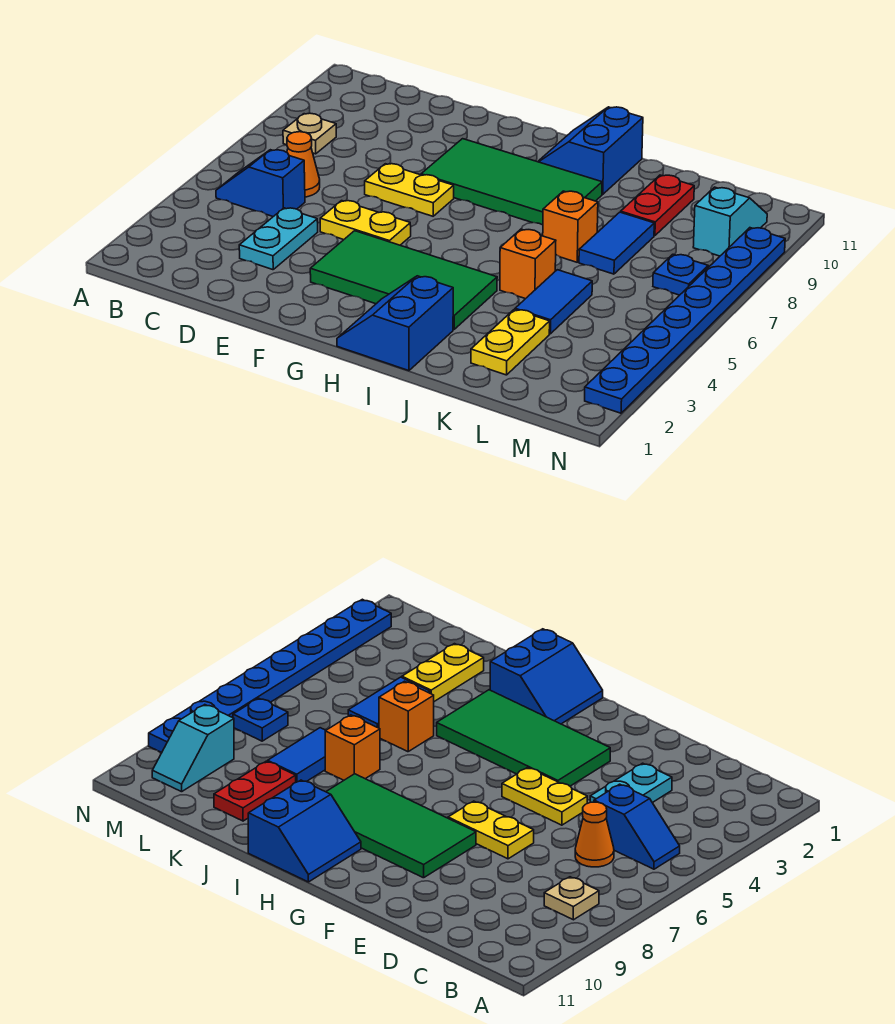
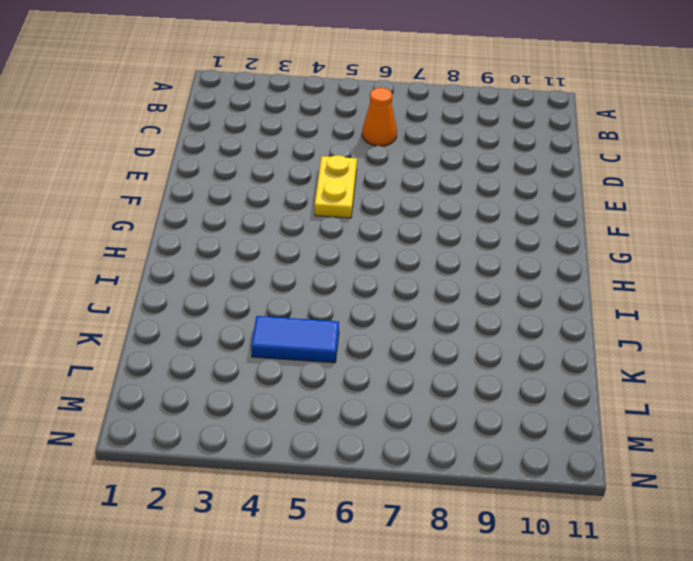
none -> blue slope B5:C5 level 1 top C
none -> tan plate B8 level 1
none -> cyan plate D3:D4 level 1

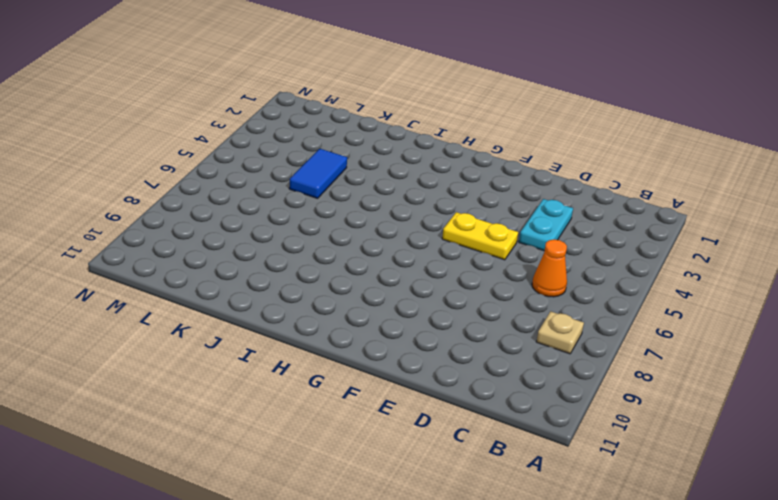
none -> blue slope B5:C5 level 1 top C
none -> yellow plate E7:F7 level 1
none -> green tile F3:I4 level 1

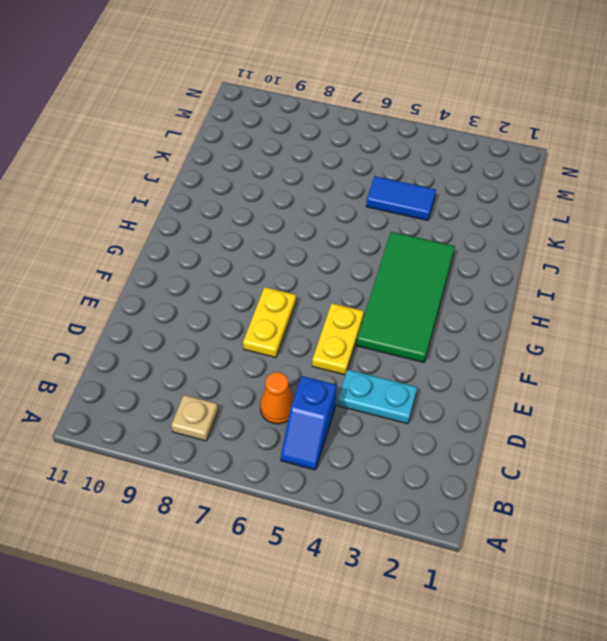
none -> green tile F8:I9 level 1
none -> blue slope H1:I2 level 1 top I
none -> blue slope H10:I11 level 1 top I

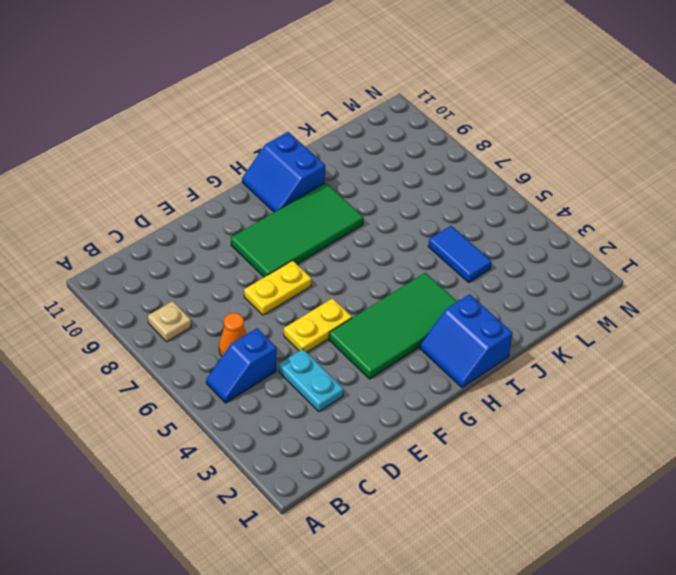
none -> orange brick J5 level 1
none -> orange brick J7 level 1
none -> yellow plate K2:K3 level 1

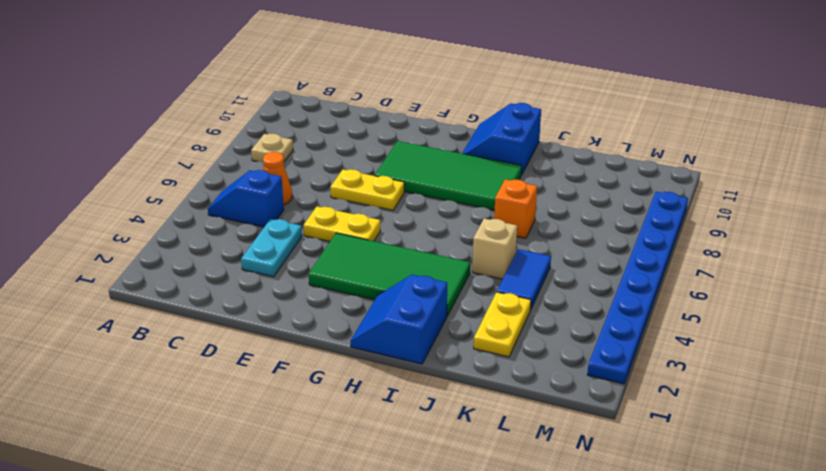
tan brick J5 level 1 -> orange brick J5 level 1
none -> blue tile K7:K8 level 1
none -> red plate K9:K10 level 1
none -> blue plate M7 level 1

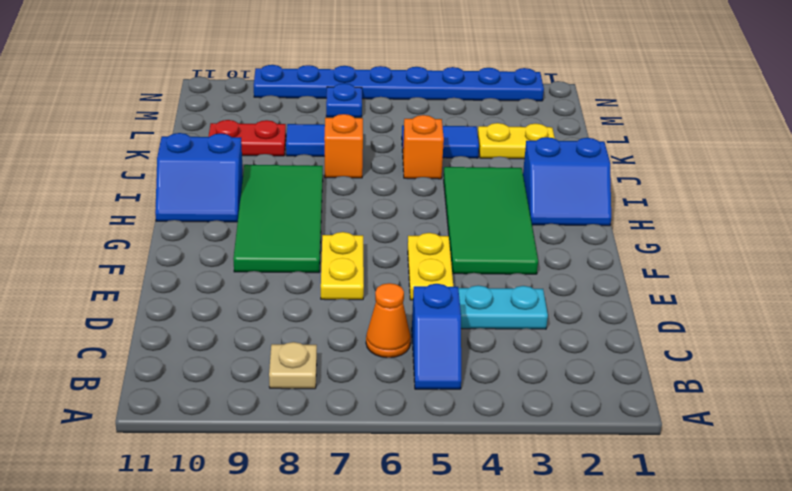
none -> cyan slope M9:M10 level 1 top 9

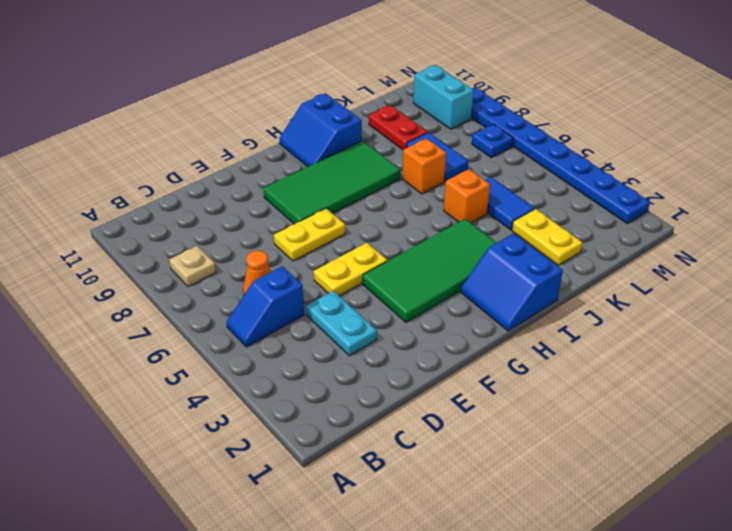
cyan brick M9:M10 level 1 -> cyan slope M9:M10 level 1 top 9

